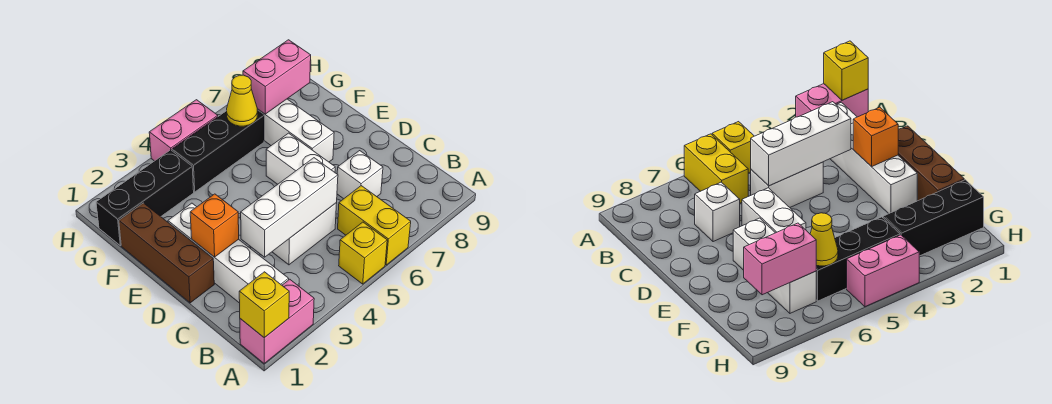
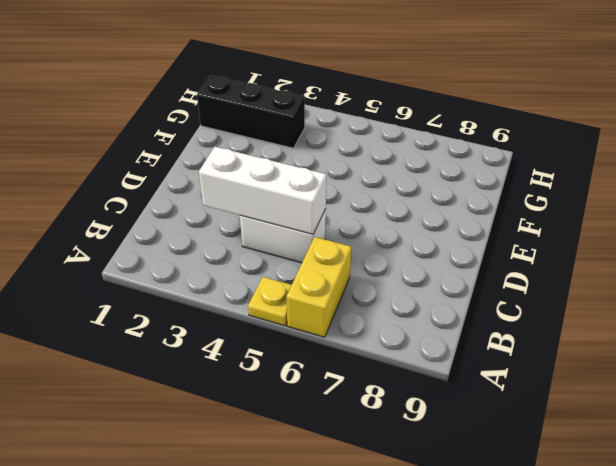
yellow plate A5 level 1 -> yellow brick A5 level 1
none -> pink brick A1:A2 level 1
none -> white brick B2:E2 level 1
none -> white brick C7 level 1

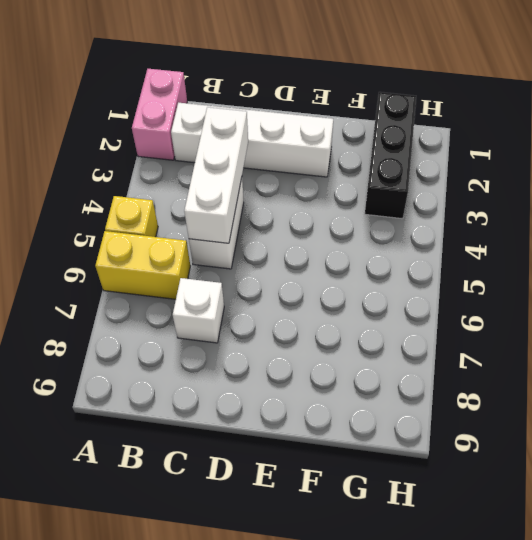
none -> brown brick D1:F1 level 1
none -> white brick D6:E6 level 1
none -> white brick E7:G7 level 1

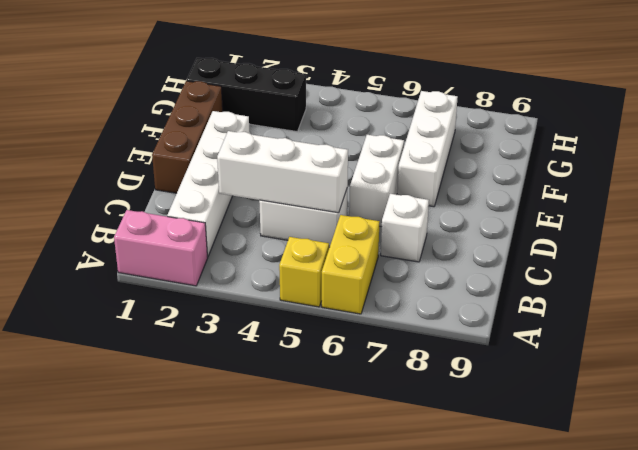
none -> black brick G4:G6 level 1
none -> pink brick H4:H5 level 1
none -> yellow brick A1 level 2

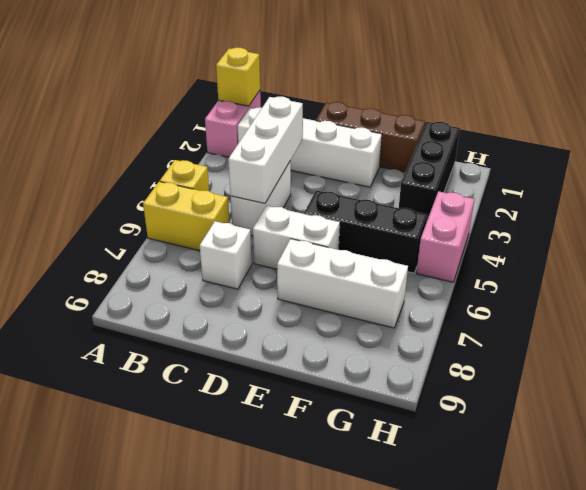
black brick E5:G5 level 1 -> black brick G4:G6 level 1
none -> orange brick D2 level 2
none -> yellow cone G6 level 2
none -> pink brick G7:G8 level 2

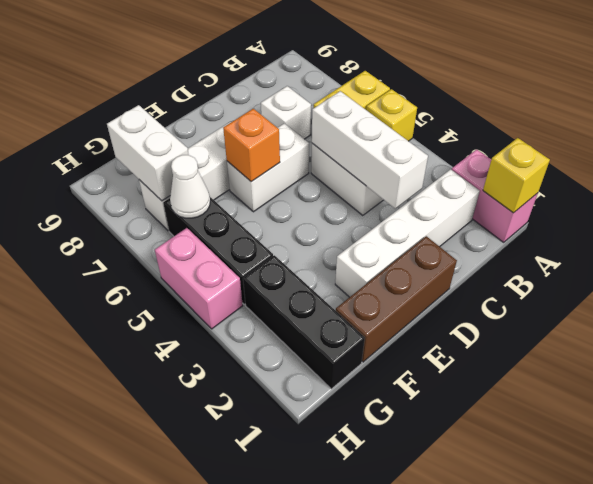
orange brick E6 level 2 -> orange brick D2 level 2
white cone G6 level 2 -> yellow cone G6 level 2
white brick G7:G8 level 2 -> pink brick G7:G8 level 2

